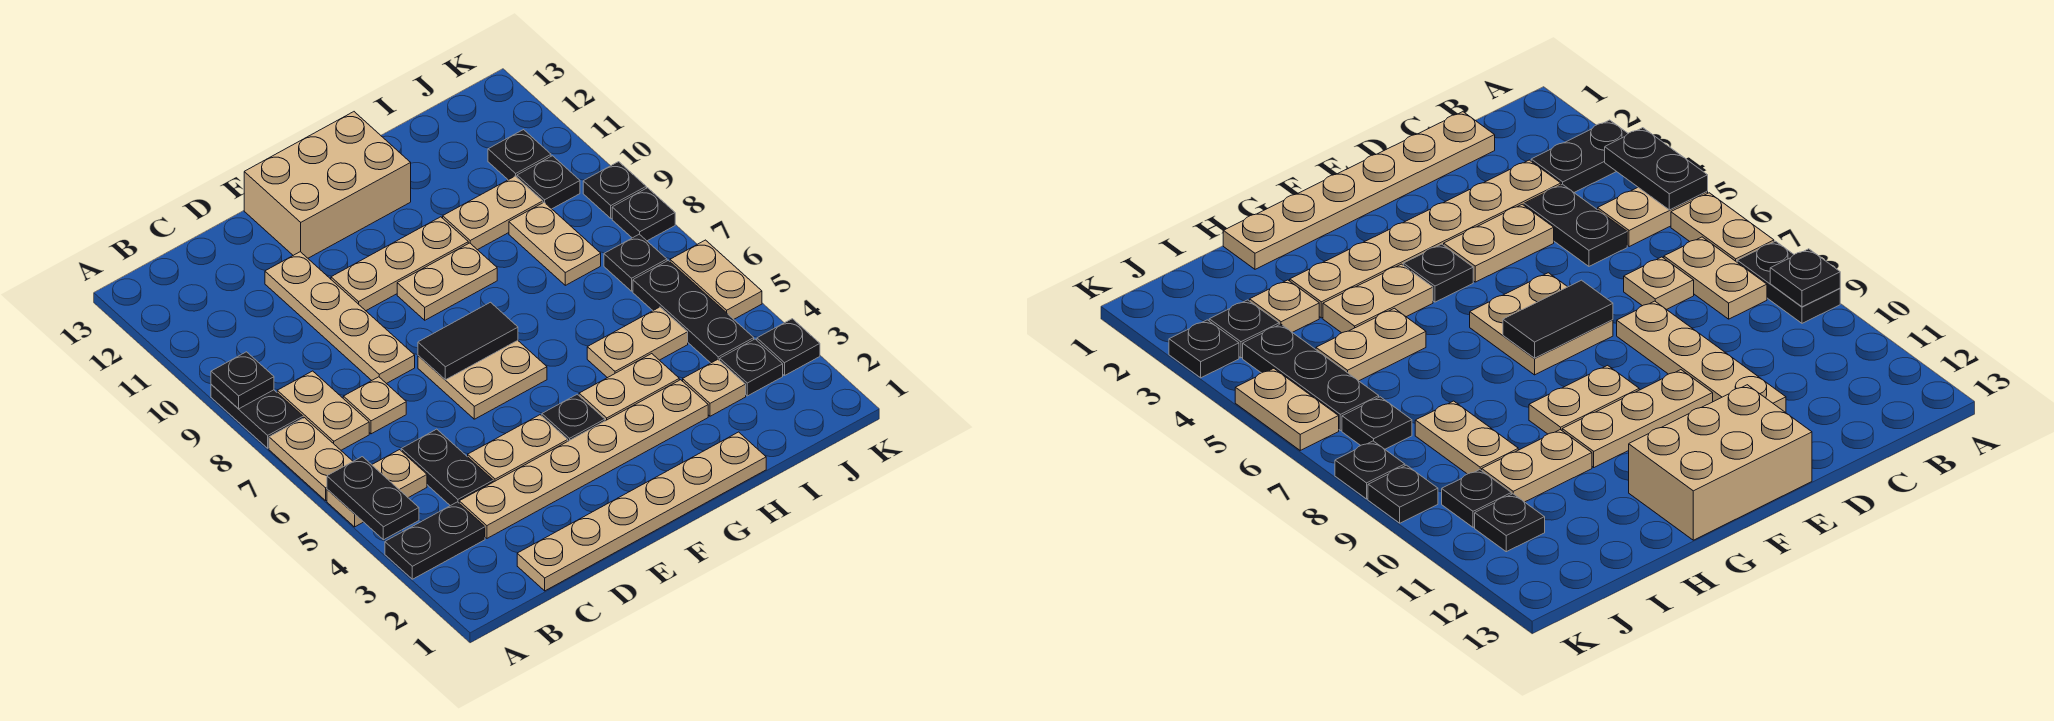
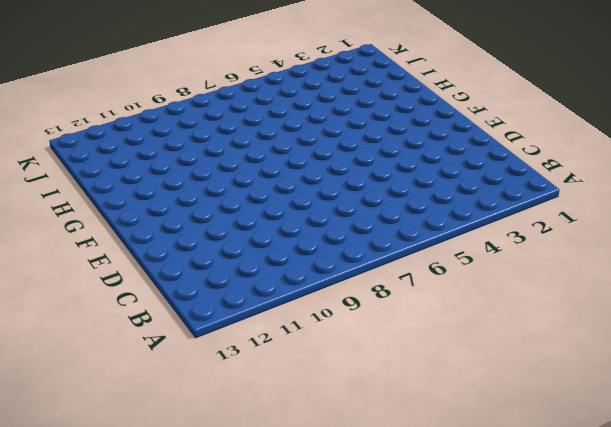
none -> black plate A3:B3 level 1
none -> tan plate A5:B5 level 1
none -> tan plate A6:A7 level 1
none -> black plate A8:A9 level 1

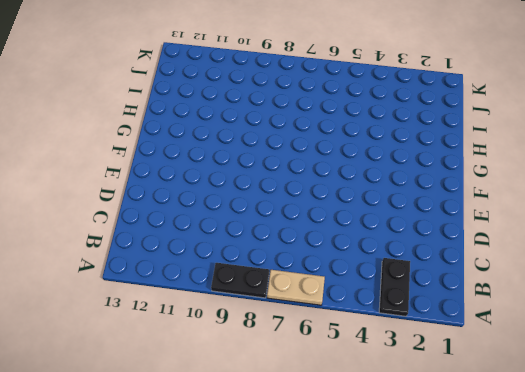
none -> tan plate A5:B5 level 1
none -> tan plate B7:B8 level 1
none -> tan plate C1:H1 level 1
none -> tan plate C3:H3 level 1

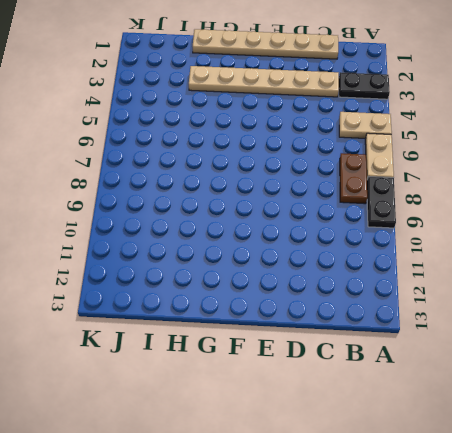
brown plate B7:B8 level 1 -> tan plate B7:B8 level 1
none -> black plate C4:C5 level 1
none -> tan plate C7 level 1
none -> tan plate D4:E4 level 1
none -> tan plate D8:D11 level 1

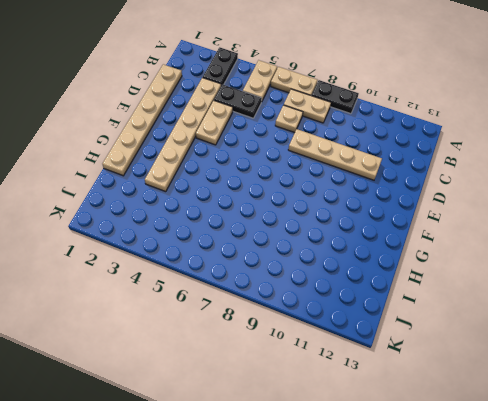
none -> tan plate E6:F7 level 1
none -> tan plate E10:G10 level 1
none -> tan brick E12:G13 level 1
none -> black plate F4 level 1

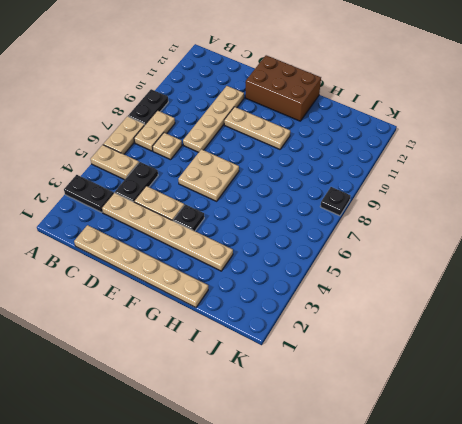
brown brick E12:G13 level 1 -> tan brick E12:G13 level 1
none -> tan plate F9:G9 level 1
none -> tan plate G4:H4 level 1
none -> tan plate H5:I5 level 1
none -> tan plate H10:I10 level 1

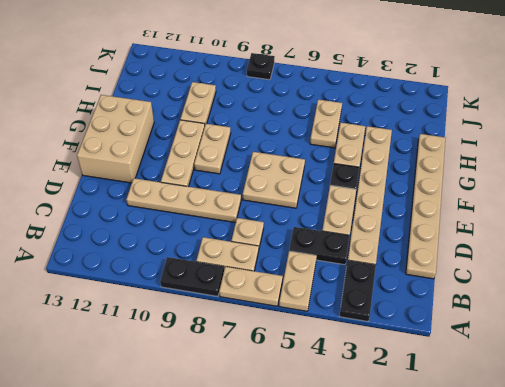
none -> tan plate I3 level 1
none -> tan plate I8:I9 level 1
none -> black plate J3 level 1
none -> black plate J4:J6 level 1

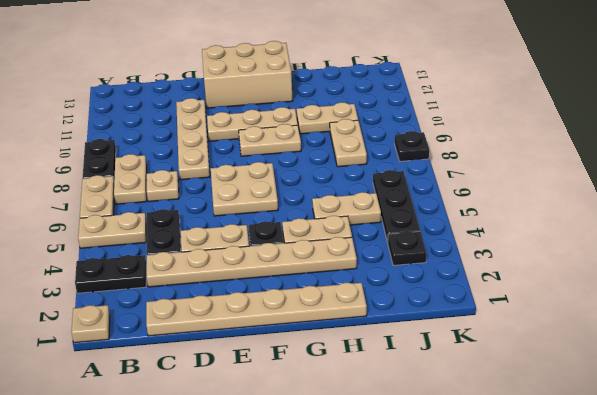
tan plate A1 level 1 -> tan plate I3 level 1
none -> black plate J7 level 1
none -> black plate J10 level 1
none -> black plate J11 level 1
none -> black plate K3 level 1

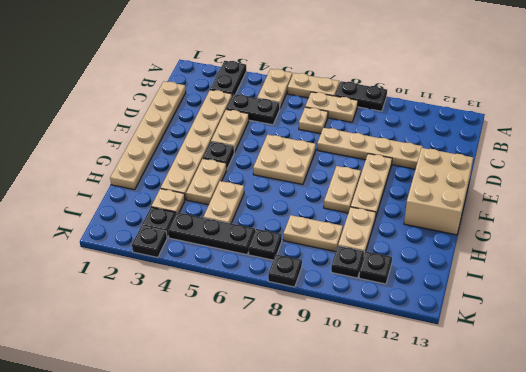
none -> tan plate K5:K6 level 1
none -> black plate K9 level 1
none -> black plate A4:A5 level 2
none -> black plate A9 level 2

